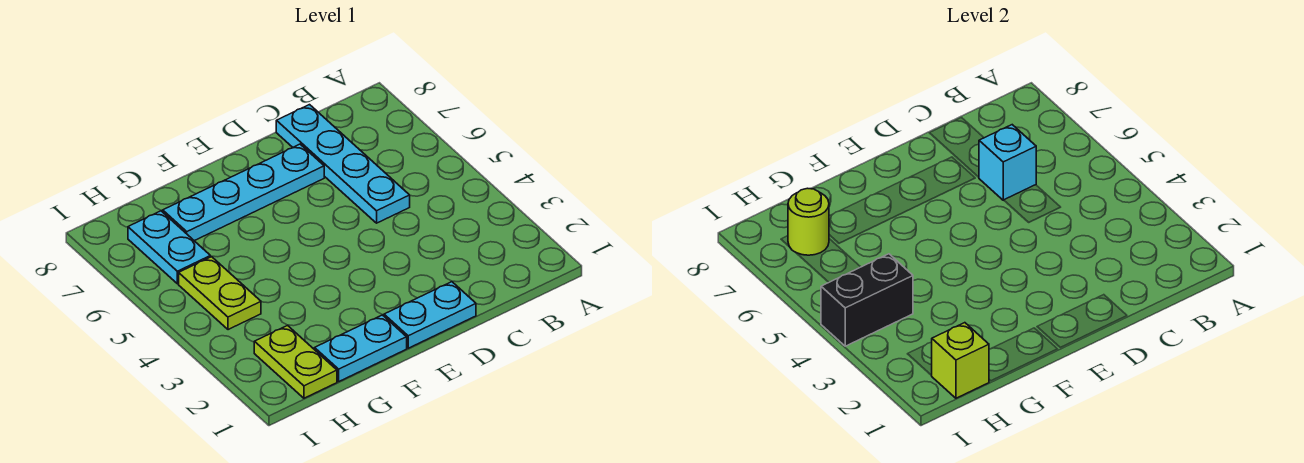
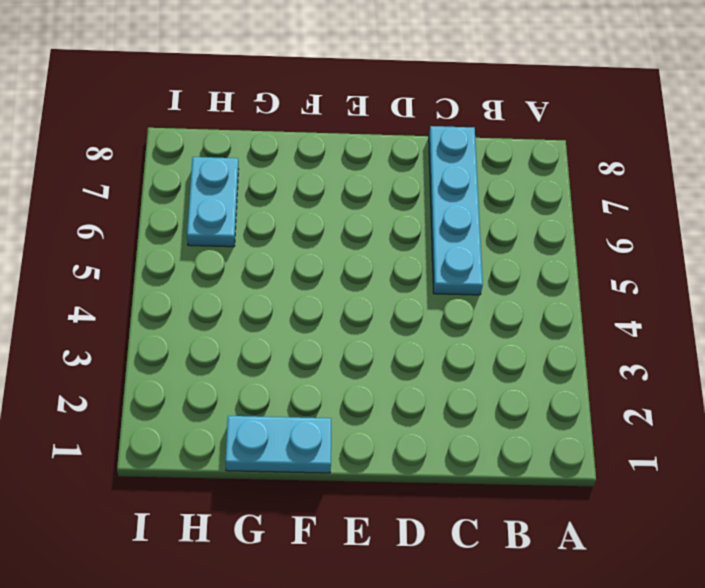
none -> cyan plate D1:E1 level 1
none -> cyan plate D7:G7 level 1

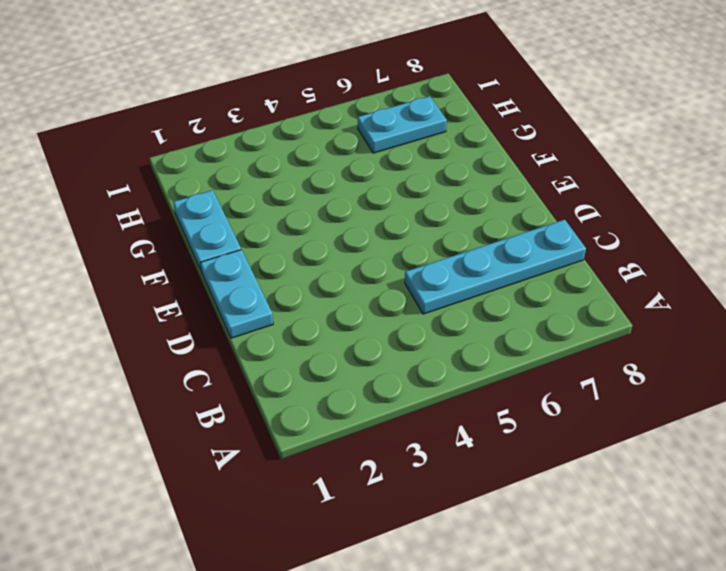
none -> cyan plate D7:G7 level 1
none -> lime plate H1:H2 level 1

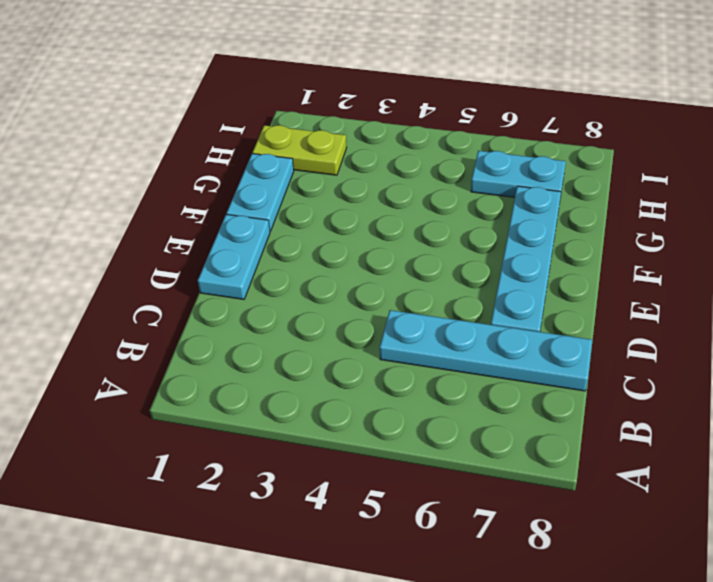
none -> lime plate H4:H5 level 1
none -> cyan brick C6 level 2

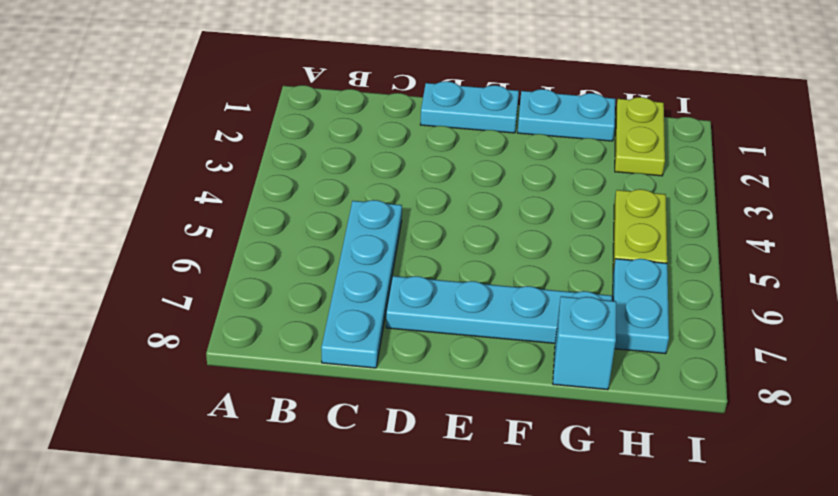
cyan brick G8 level 1 -> cyan brick C6 level 2
none -> lime brick H1 level 2
none -> black brick H4:I4 level 2

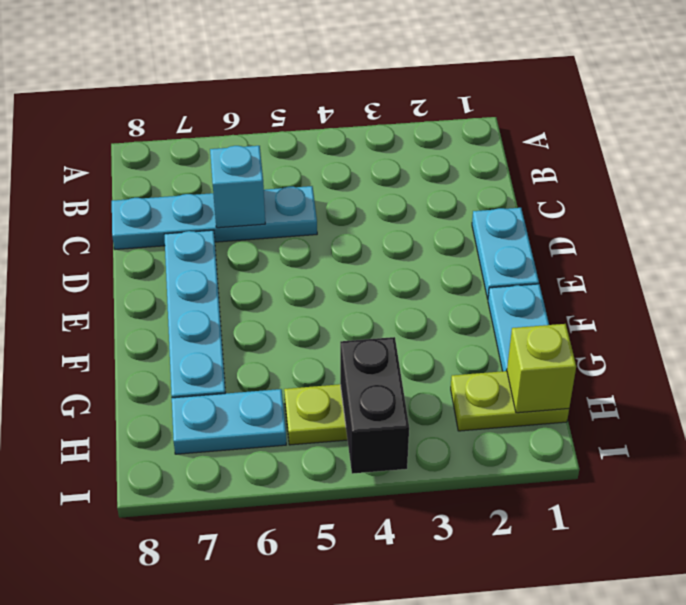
none -> lime round brick H7 level 2

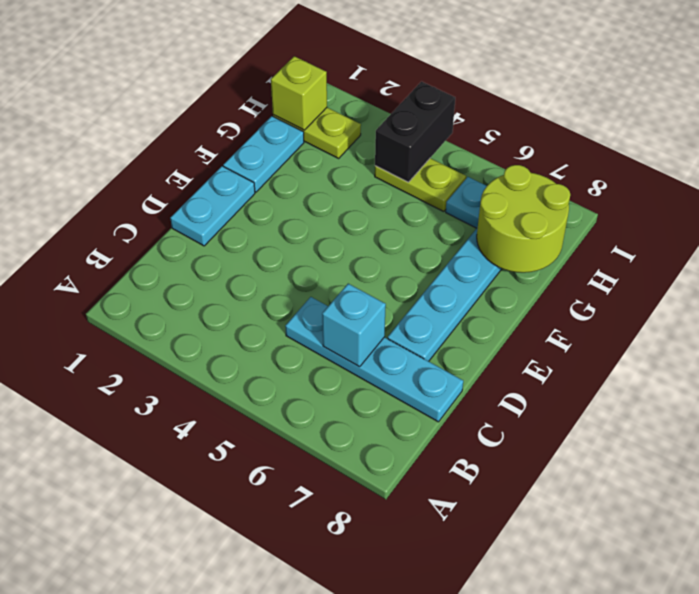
lime round brick G7:H8 level 2 -> lime round brick H7 level 2

